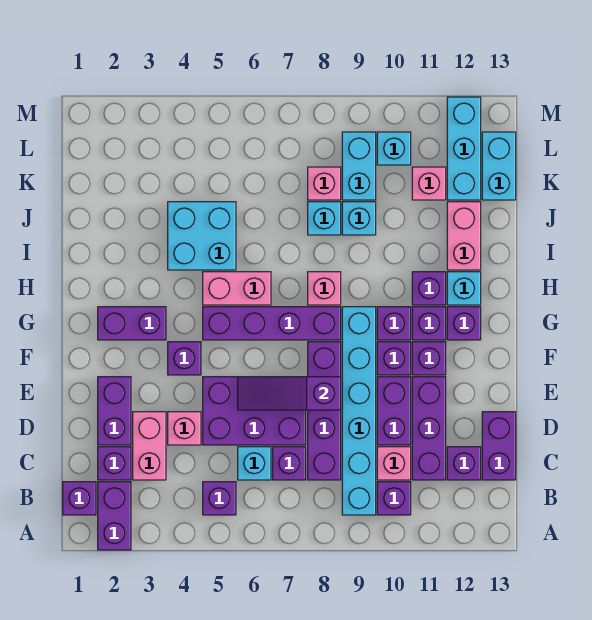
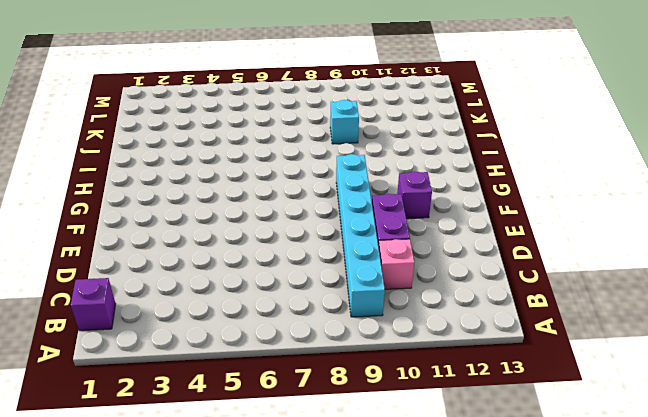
none -> purple brick A2:B2 level 1
none -> purple brick B5 level 1
none -> purple brick B10 level 1
none -> purple brick C2 level 1

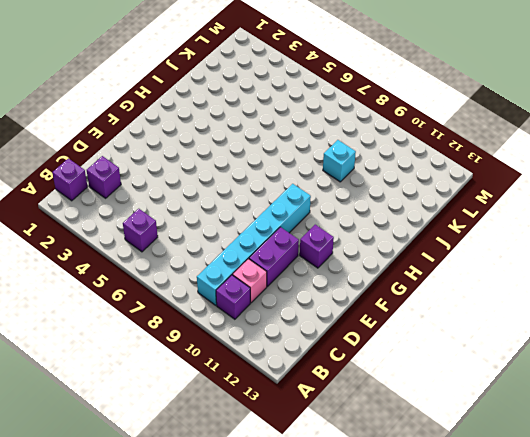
none -> purple brick A2:B2 level 1
none -> pink brick C3:D3 level 1
none -> cyan brick C6 level 1
none -> purple brick C7 level 1

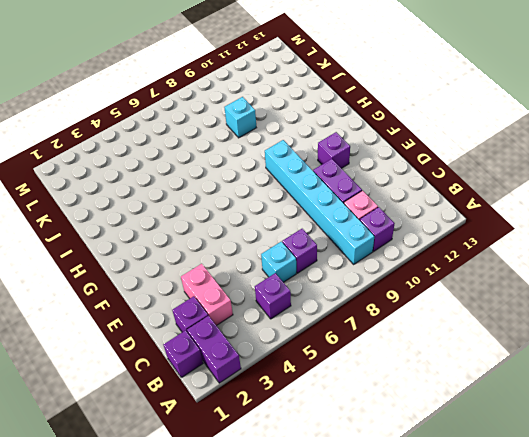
none -> purple brick C8:F8 level 1
none -> purple brick C11:E11 level 1
none -> purple brick C12 level 1
none -> purple brick C13:D13 level 1

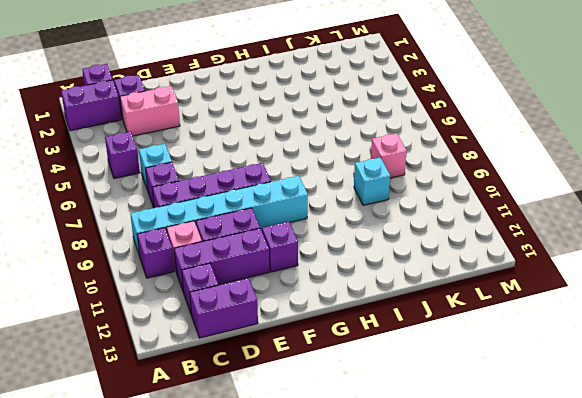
none -> purple brick D2:E2 level 1
none -> pink brick D4 level 1
none -> purple brick D5:E7 level 1
none -> purple brick F4 level 1

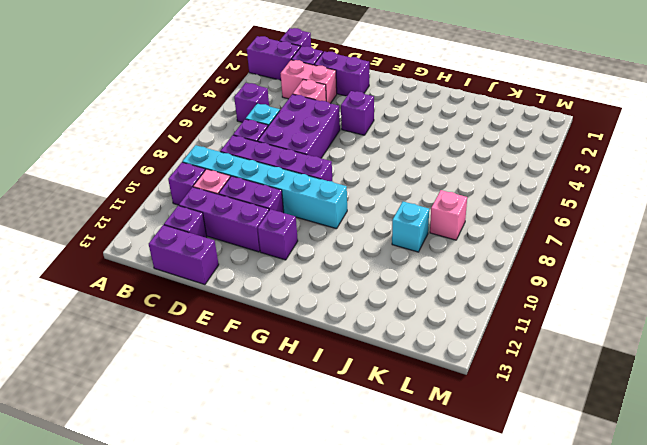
none -> purple brick F10 level 1
none -> purple brick G2:G3 level 1
none -> purple brick G5:G8 level 1
none -> purple brick G10 level 1

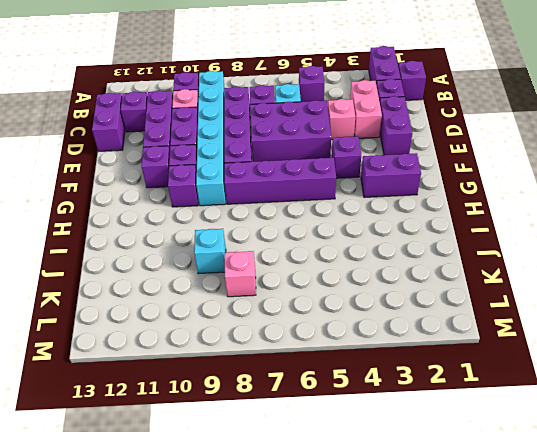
none -> purple brick G11 level 1
none -> purple brick G12 level 1
none -> pink brick H5:H6 level 1
none -> pink brick H8 level 1

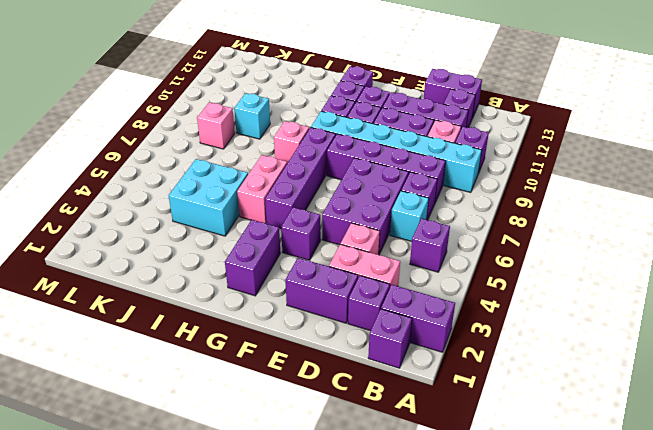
none -> purple brick H11 level 1
none -> cyan brick H12 level 1
none -> pink brick I12:J12 level 1
none -> cyan brick J8 level 1

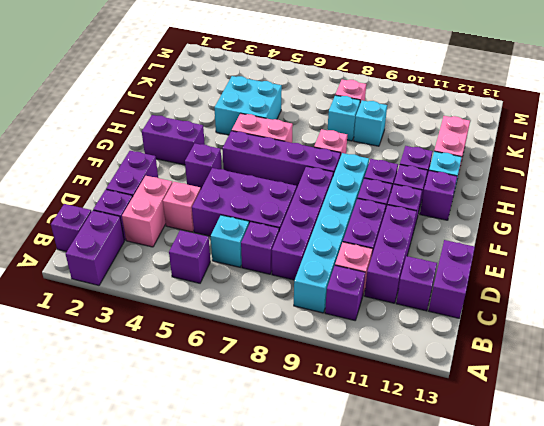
none -> cyan brick K9:L9 level 1
none -> pink brick K11 level 1
none -> cyan brick K12:M12 level 1
none -> cyan brick K13:L13 level 1

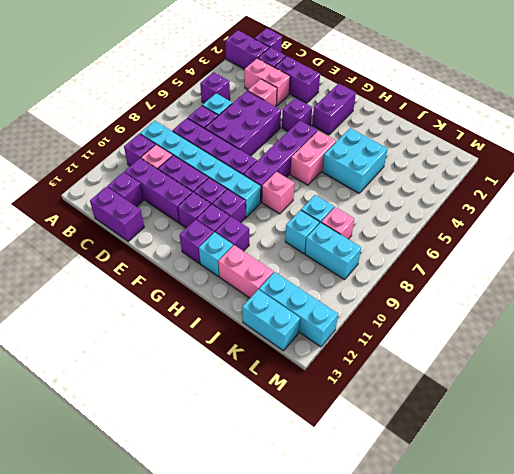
none -> pink brick K11 level 1
none -> cyan brick L10 level 1
none -> purple slope E6:E8 level 2 top 8

